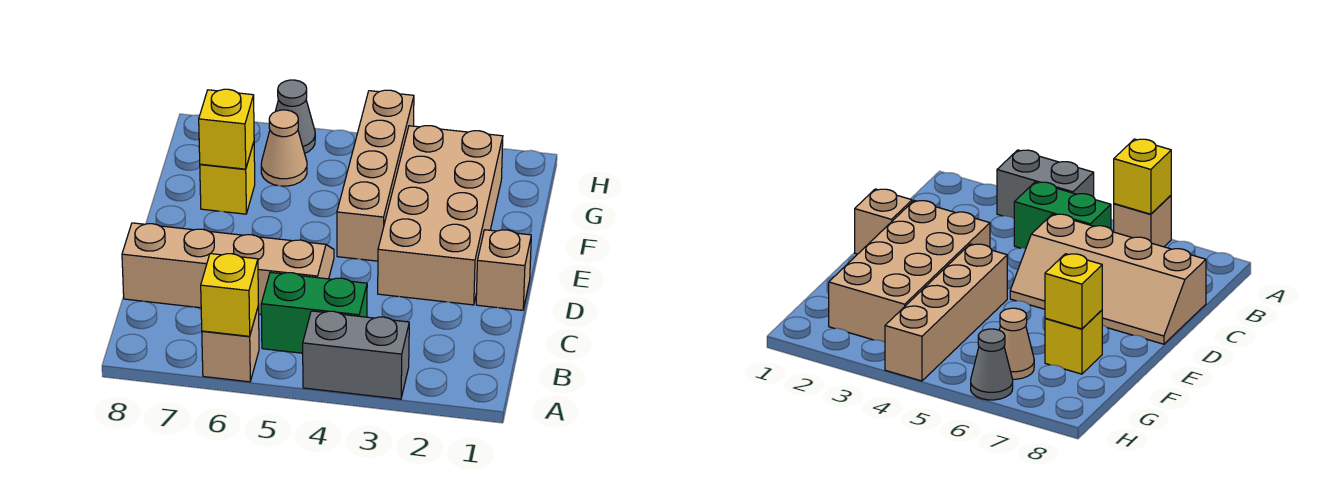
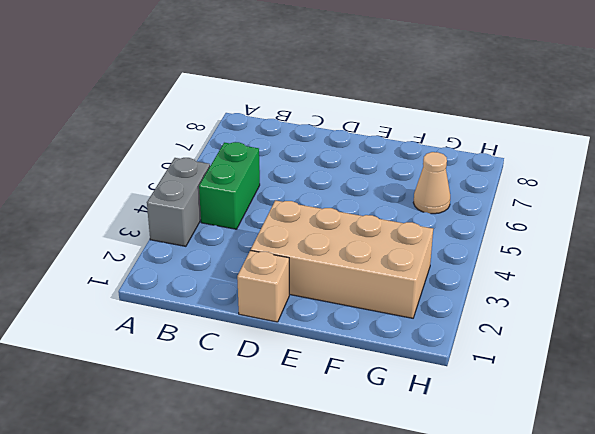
none -> tan brick A6 level 1
none -> tan slope C5:D8 level 1 top C
none -> tan brick E4:H4 level 1

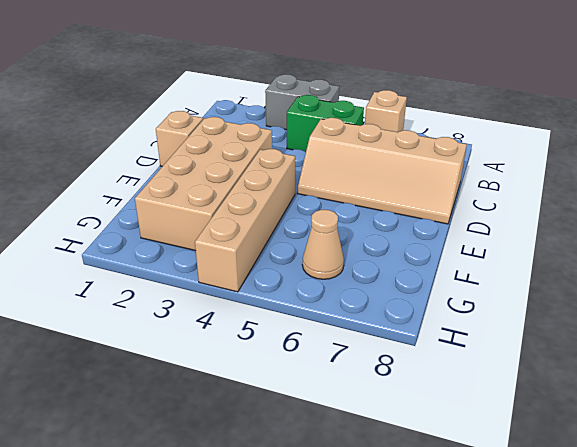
none -> yellow brick F7 level 1
none -> grey cone H6 level 1
none -> yellow brick A6 level 2

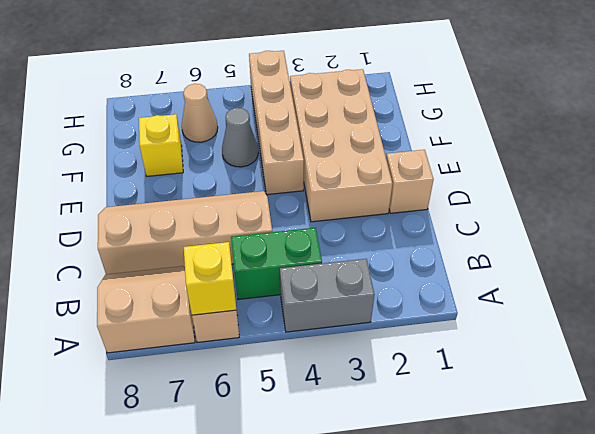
tan slope A7:B8 level 1 top A -> none
grey cone F5 level 1 -> grey cone H6 level 1
none -> yellow brick F7 level 2

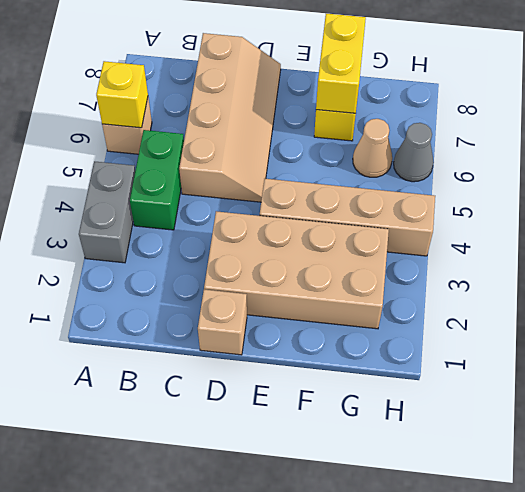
yellow brick F7:F8 level 2 -> yellow brick F7 level 2

